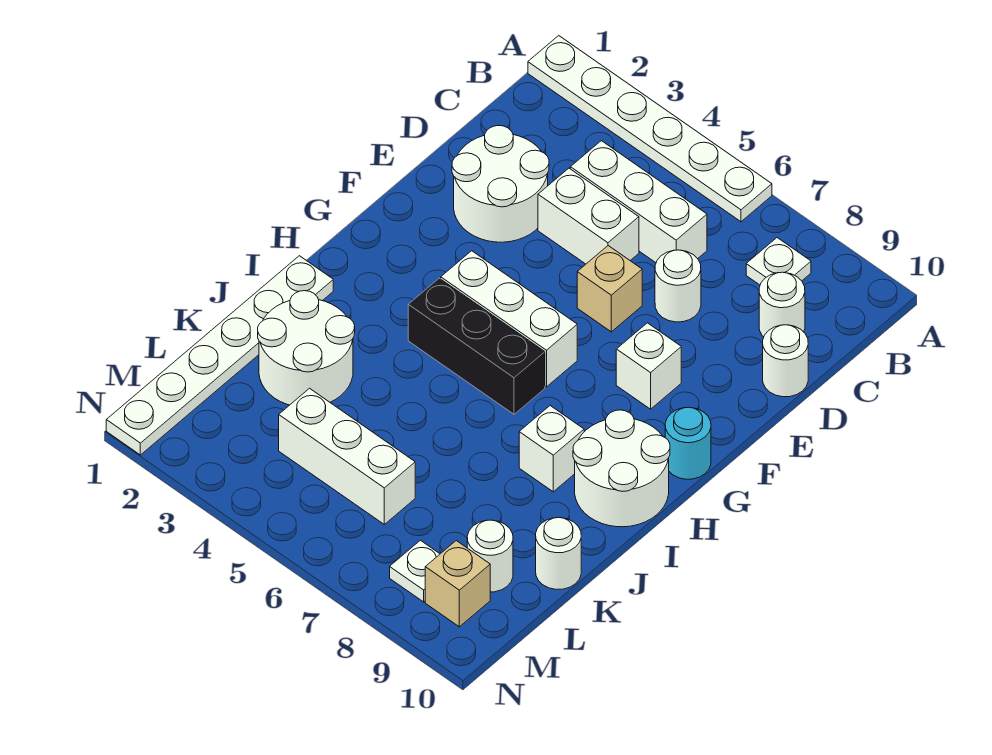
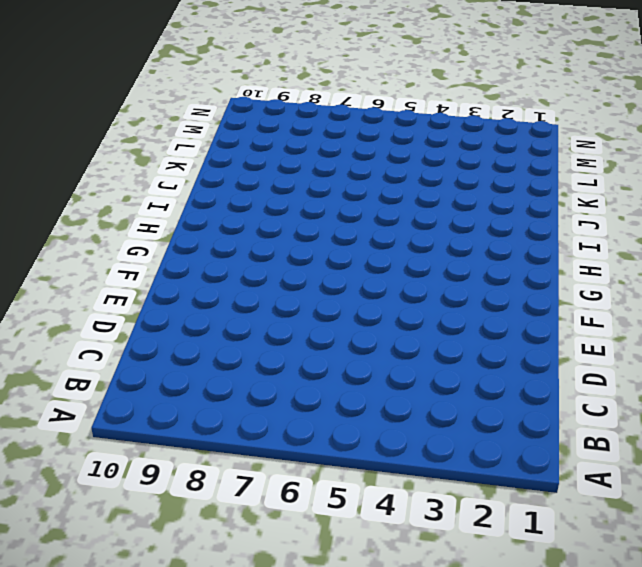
none -> white plate A1:A6 level 1
none -> white plate B8 level 1
none -> white brick C4:C6 level 1

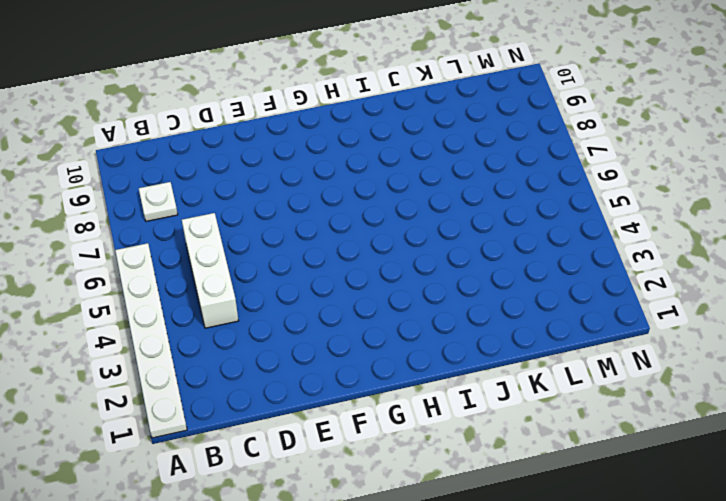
none -> white round brick C9 level 1
none -> white round brick D2:E3 level 1
none -> white brick D4:D5 level 1

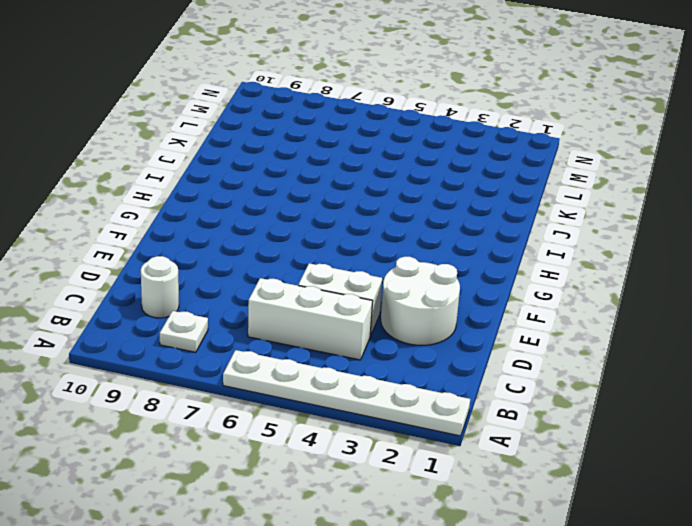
none -> white round brick D7 level 1
none -> white round brick D10 level 1
none -> tan brick E6 level 1

